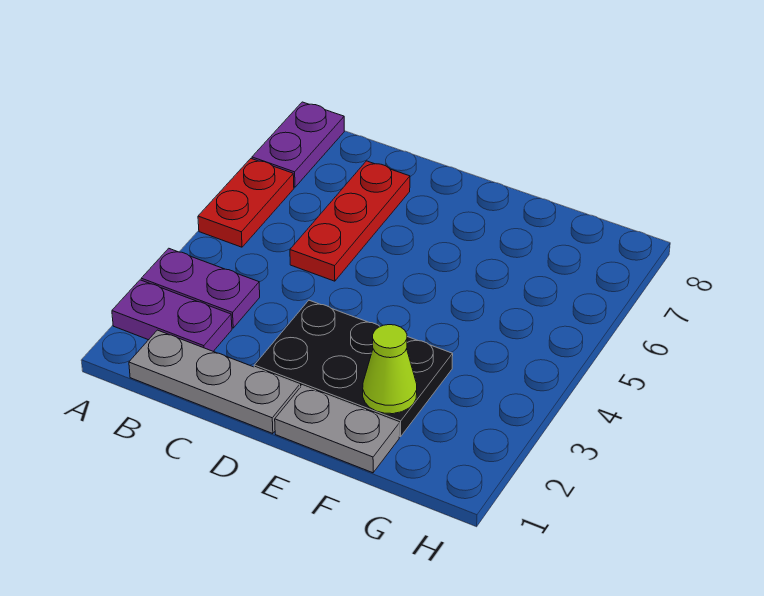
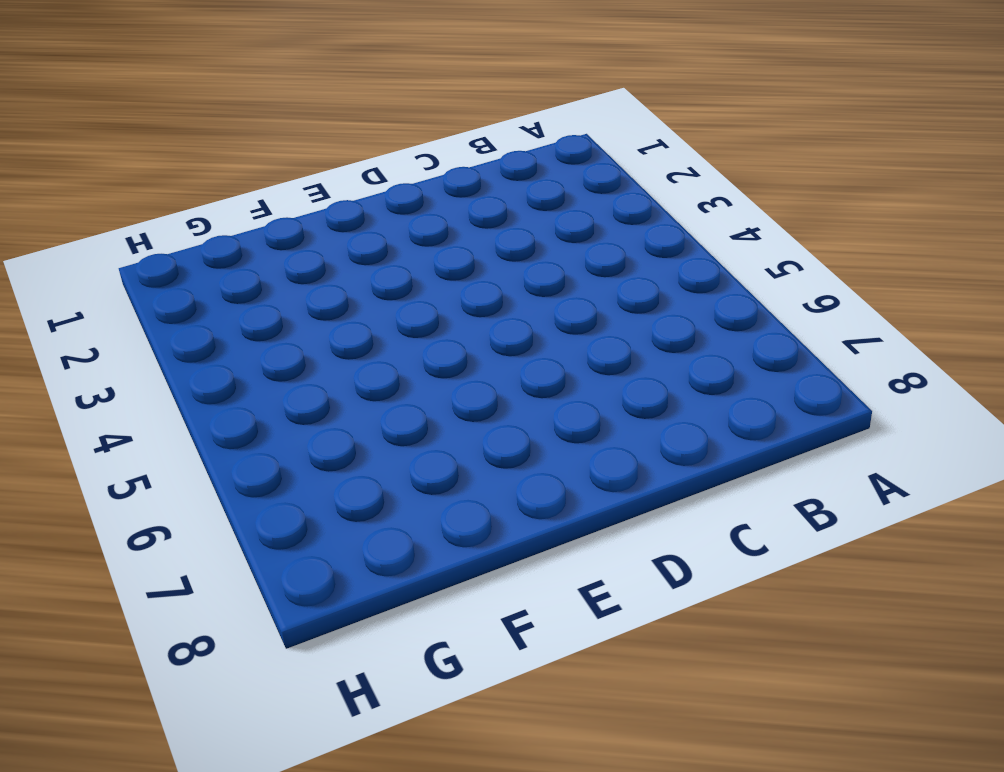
none -> purple plate A2:B2 level 1
none -> purple plate A3:B3 level 1

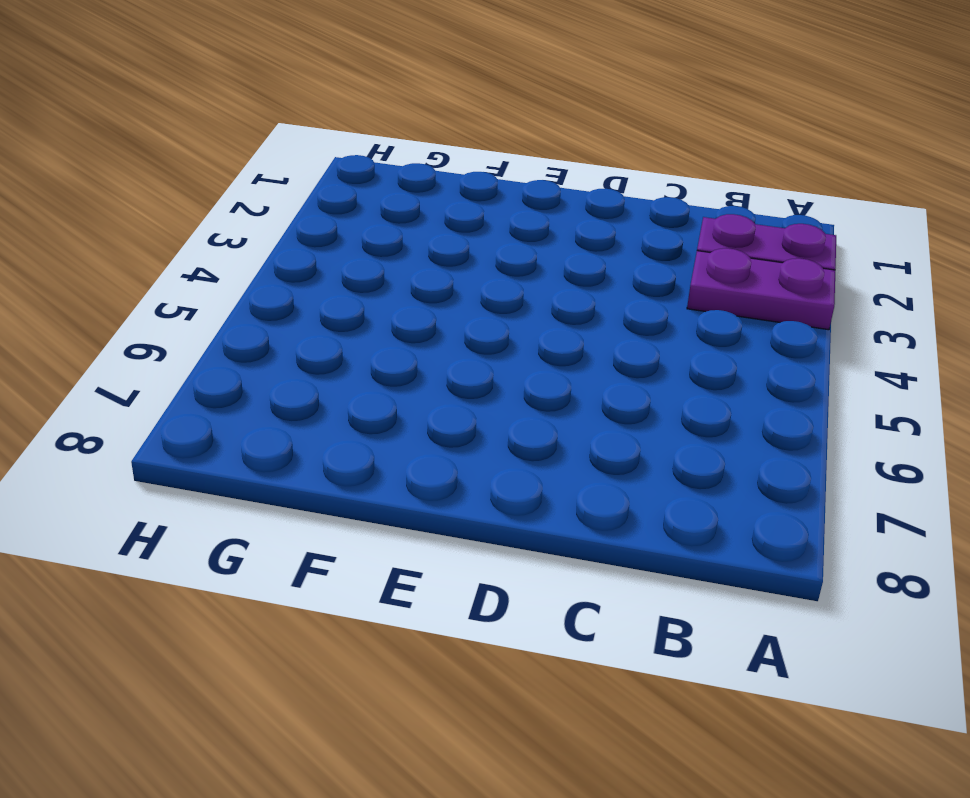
none -> red plate A5:A6 level 1
none -> purple plate A7:A8 level 1

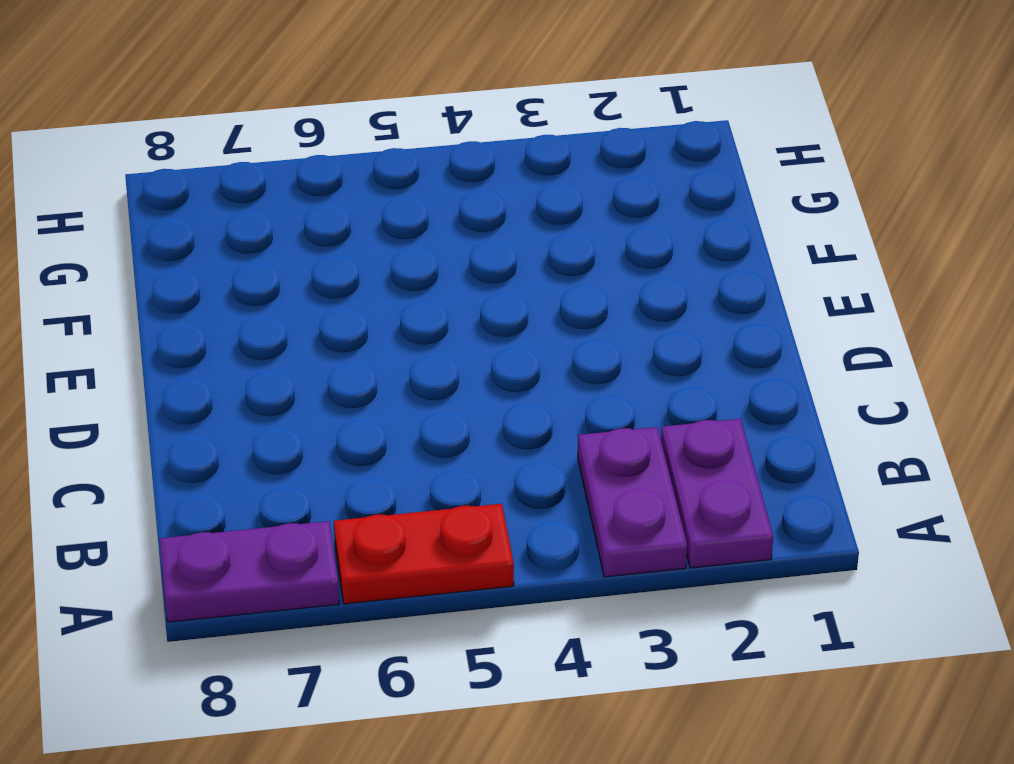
none -> grey plate B1:D1 level 1
none -> red plate C5:C7 level 1

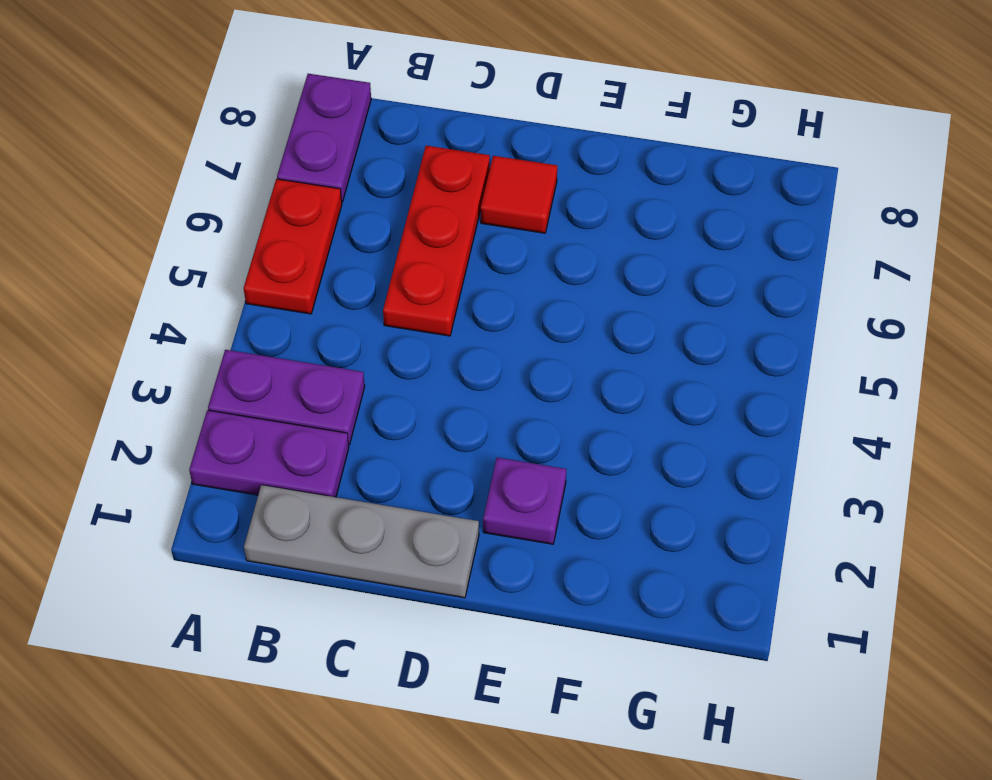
red tile D7 level 1 -> none
purple plate E2 level 1 -> black plate D2:F3 level 1
none -> grey plate E1:F1 level 1
none -> lime cone F2 level 2

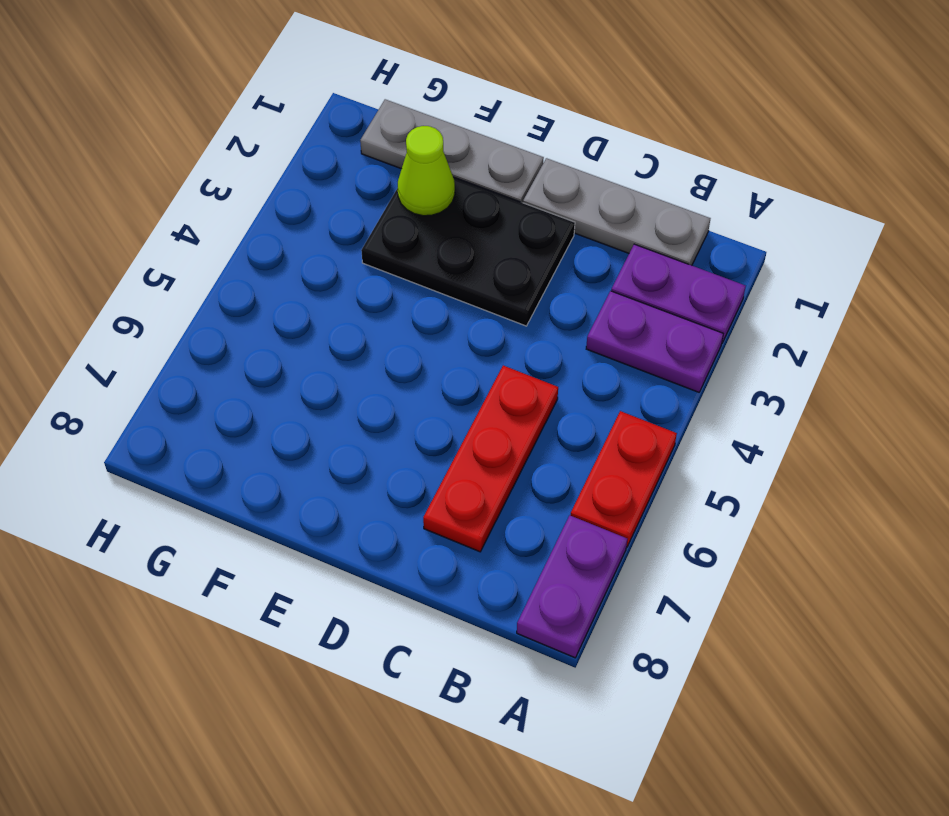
grey plate E1:G1 level 1 -> grey plate E1:F1 level 1

